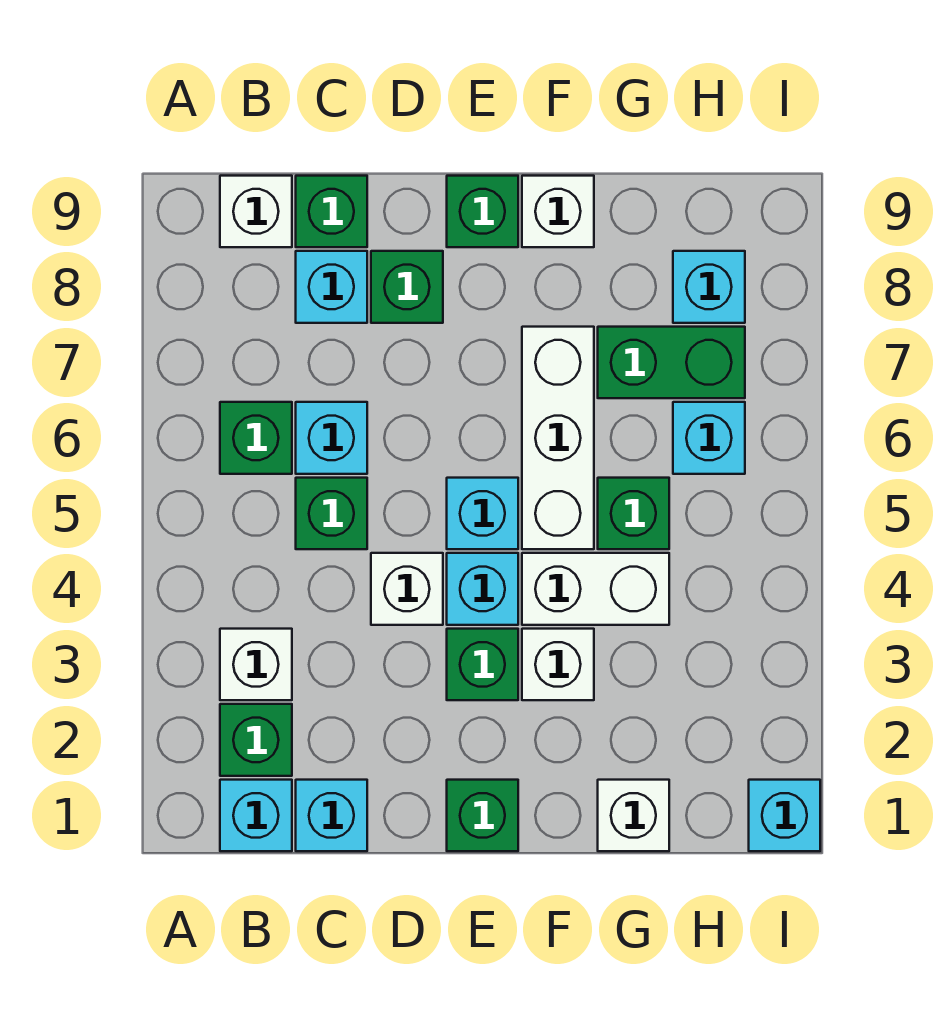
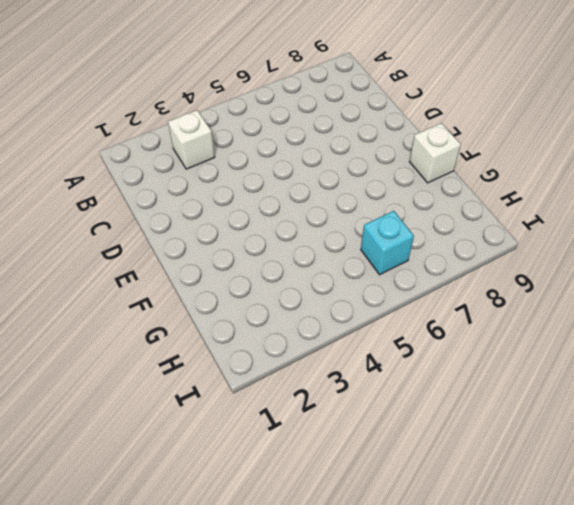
none -> cyan brick B1 level 1
none -> green brick B2 level 1
none -> green brick B6 level 1

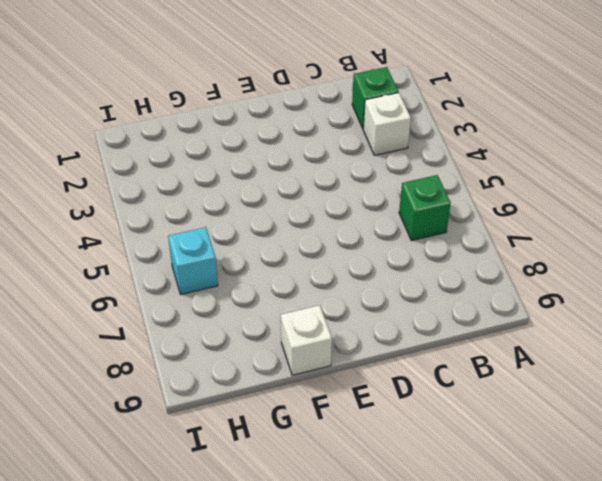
none -> cyan brick B1 level 1
none -> white brick B9 level 1
none -> cyan brick C1 level 1

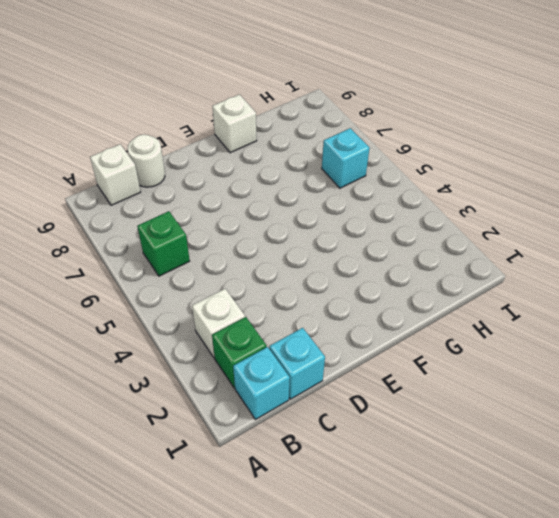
white round brick C9 level 1 -> green brick C9 level 1
none -> green brick C5 level 1
none -> cyan brick C6 level 1
none -> cyan brick C8 level 1

